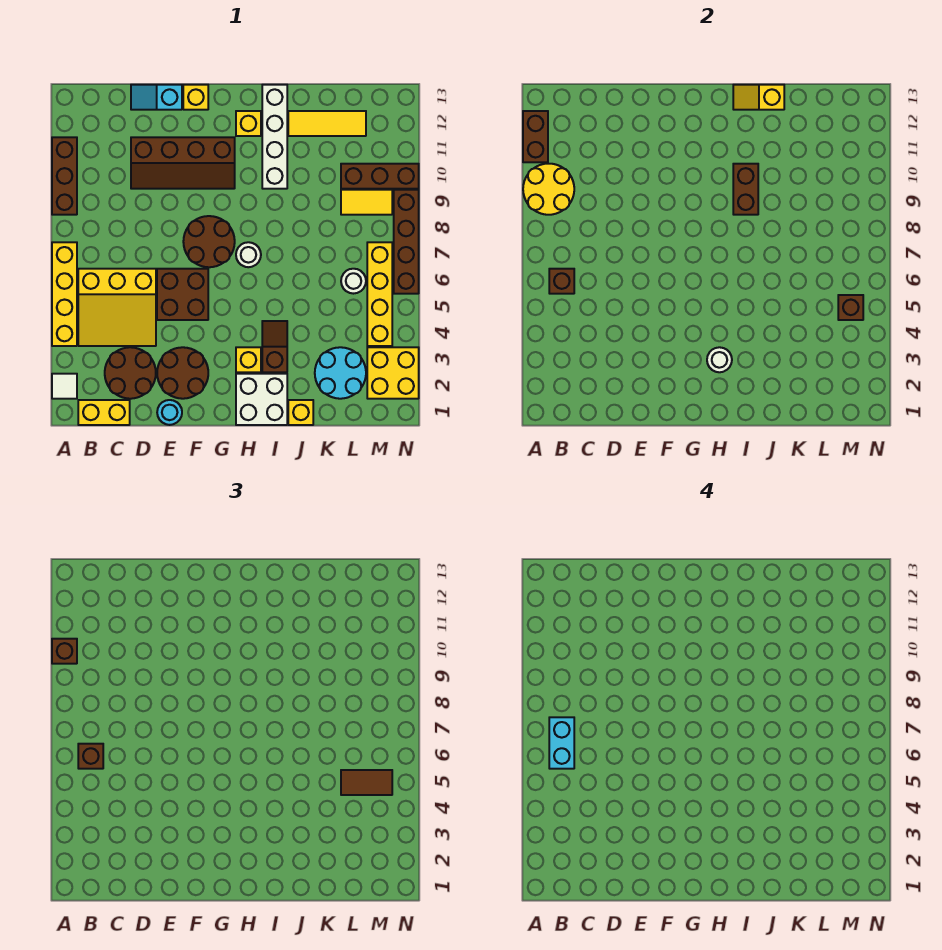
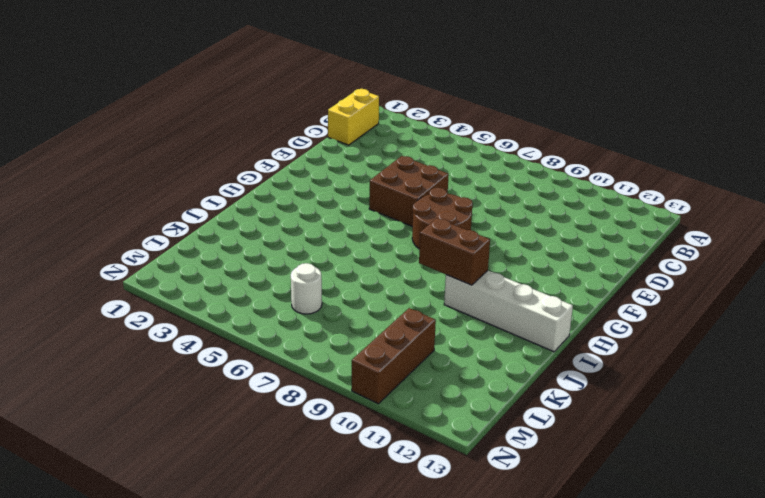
none -> white tile A2 level 1
none -> yellow brick A4:A7 level 1
none -> brown brick A9:A11 level 1
none -> yellow slope B4:D6 level 1 top 6

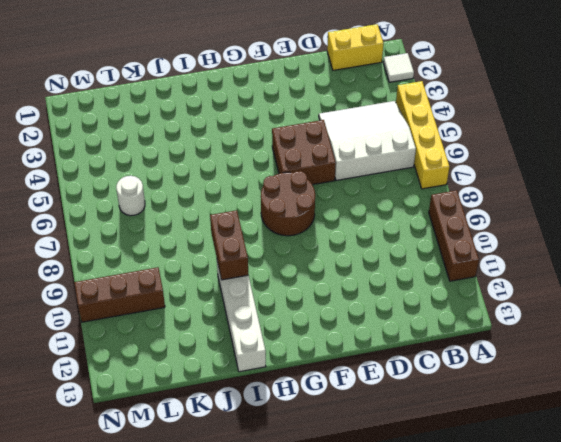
white slope B4:D6 level 1 top 6 -> yellow slope B4:D6 level 1 top 6
none -> brown round brick C2:D3 level 1
none -> brown slope D10:G11 level 1 top 11
none -> cyan slope D13:E13 level 1 top E
none -> cyan round brick E1 level 1

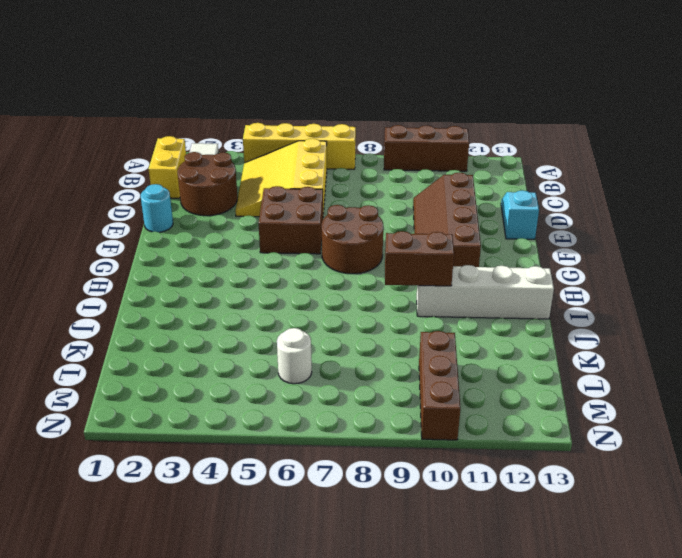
none -> brown round brick E2:F3 level 1
none -> yellow brick F13 level 1
none -> white brick H1:I2 level 1
none -> yellow brick H3 level 1

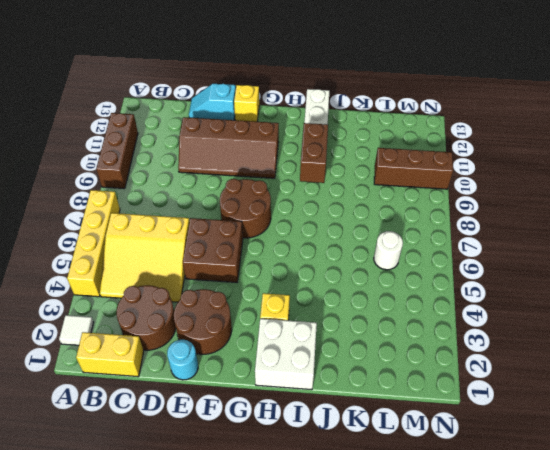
none -> white round brick H7 level 1
none -> yellow brick H12 level 1
none -> brown slope I3:I4 level 1 top 3
none -> yellow brick J1 level 1

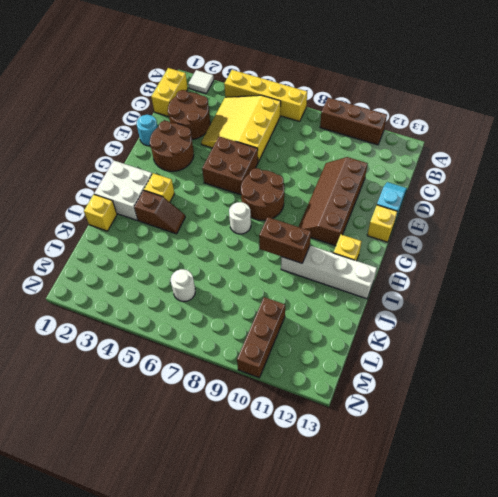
none -> yellow tile J12:L12 level 1
none -> cyan round brick K2:L3 level 1
none -> yellow tile L9:M9 level 1
none -> yellow brick M2:N3 level 1

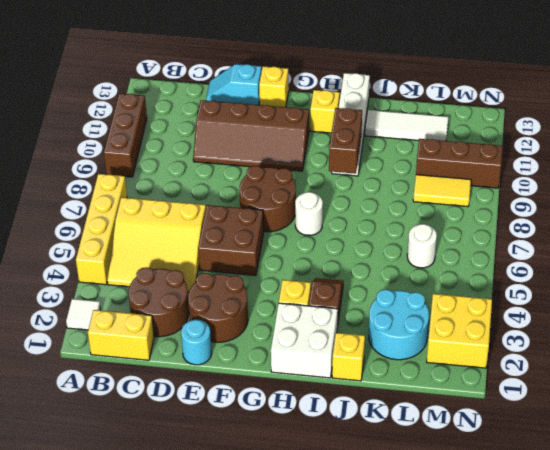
white tile J12:L12 level 1 -> yellow tile J12:L12 level 1
none -> yellow brick M4:M7 level 1
none -> brown brick N6:N9 level 1
none -> yellow round brick A9:B10 level 2
none -> brown brick A11:A12 level 2

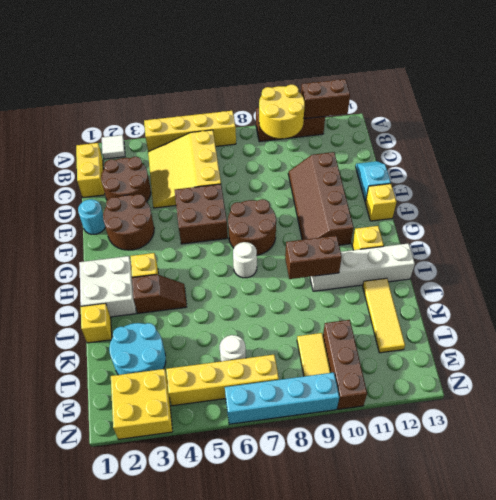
cyan brick N6:N9 level 1 -> brown brick N6:N9 level 1
none -> brown brick B6 level 2
none -> white round brick H3 level 2
none -> yellow slope I13:J13 level 2 top J
none -> brown brick M5 level 2

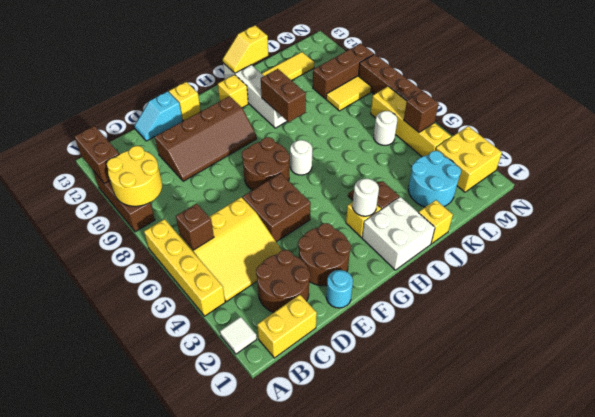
none -> brown brick A10 level 3
none -> brown brick B6 level 3
none -> brown tile L5:M5 level 3
none -> cyan brick B6:B7 level 4

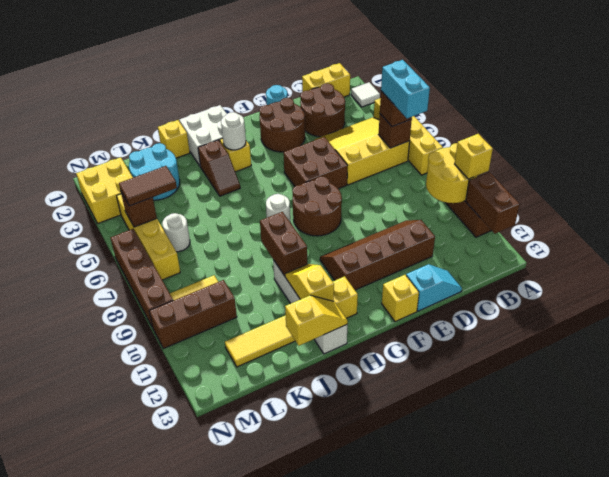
yellow brick A10 level 3 -> brown brick A10 level 3
yellow slope I11:I12 level 2 top 12 -> none

